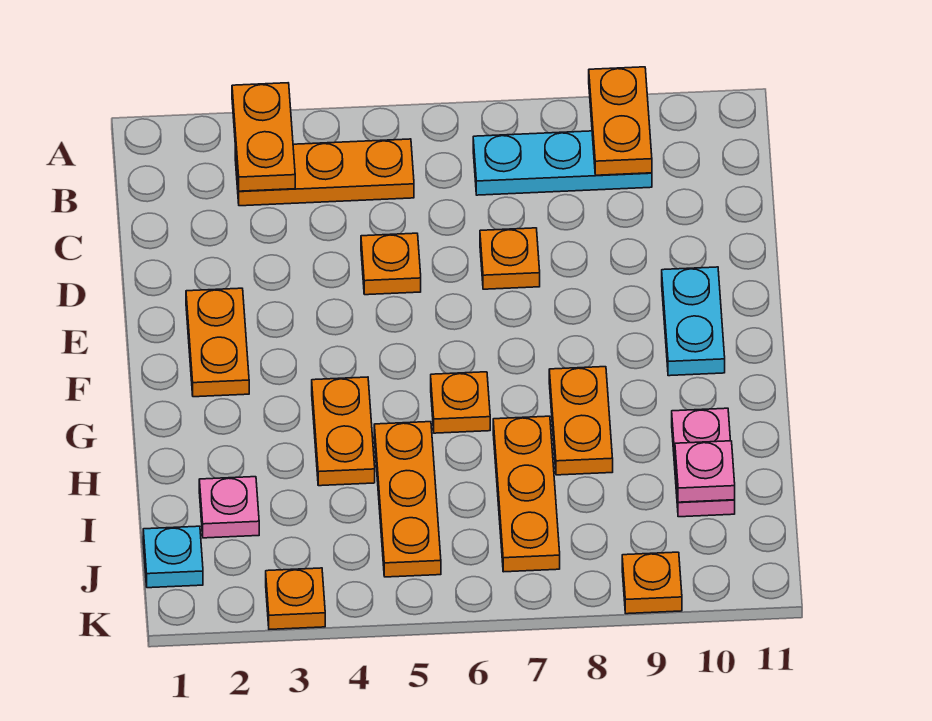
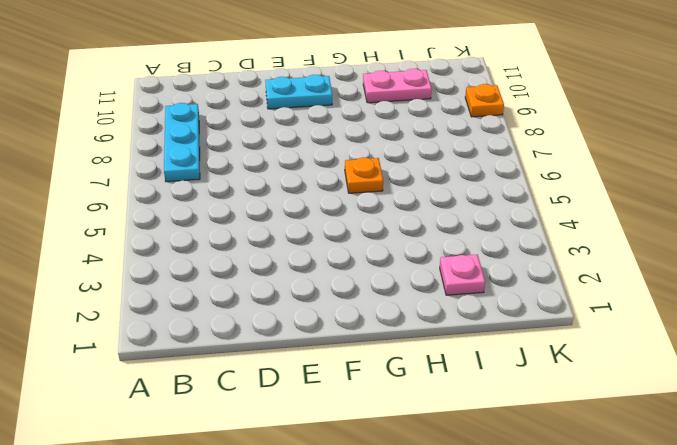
none -> orange plate B3:B5 level 1
none -> orange plate D5 level 1
none -> orange plate D7 level 1

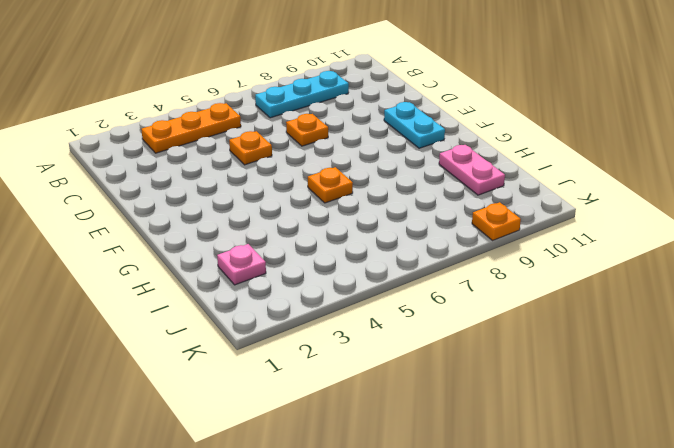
none -> orange plate E2:F2 level 1
none -> orange plate G4:H4 level 1
none -> orange plate G8:H8 level 1

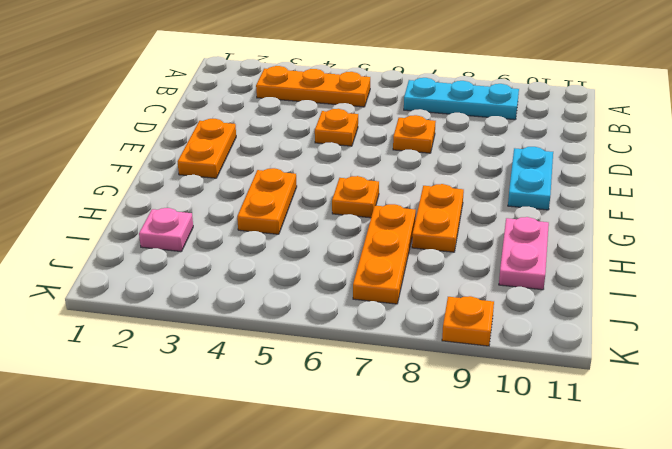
none -> orange plate H5:J5 level 1
none -> cyan plate J1 level 1
none -> orange plate K3 level 1

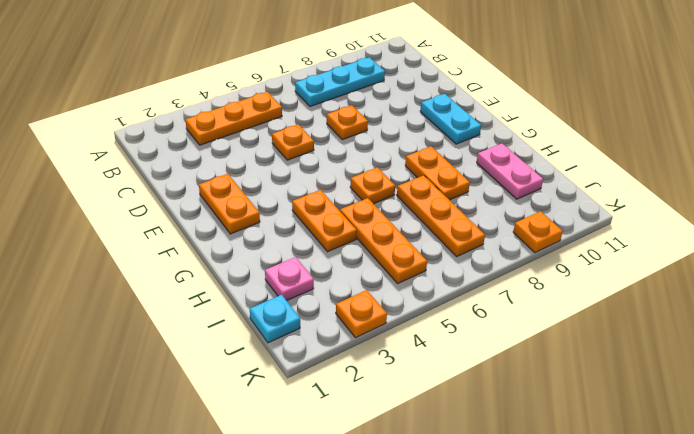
none -> orange plate A3:B3 level 2
none -> orange plate A9:B9 level 2
none -> pink plate I10 level 2

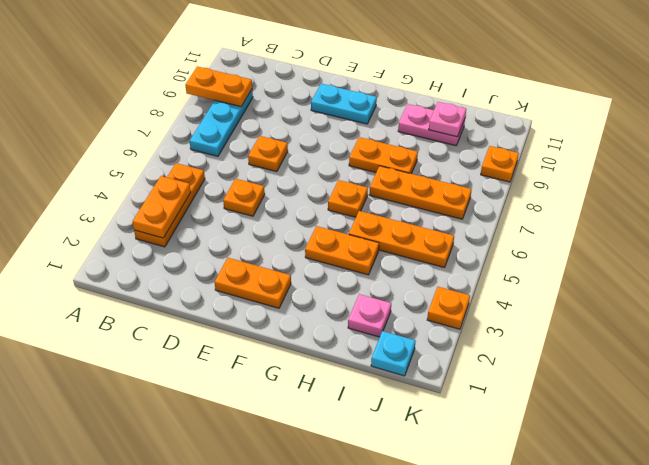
orange plate B3:B4 level 2 -> orange plate A3:B3 level 2

